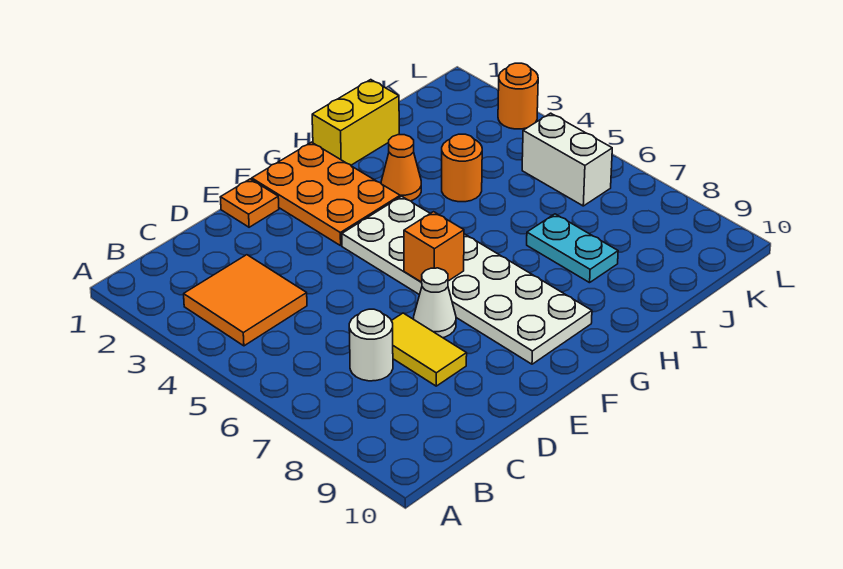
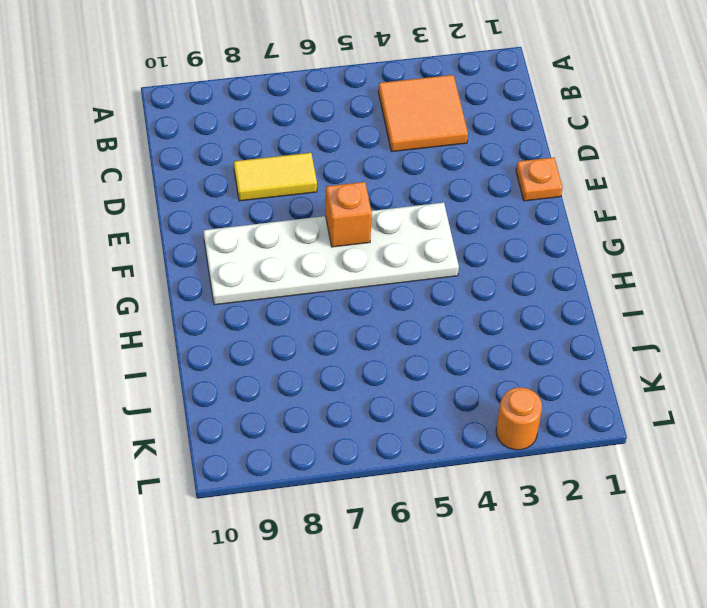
none -> white round brick C7 level 1
none -> white cone E7 level 1
none -> orange plate F1:G3 level 1

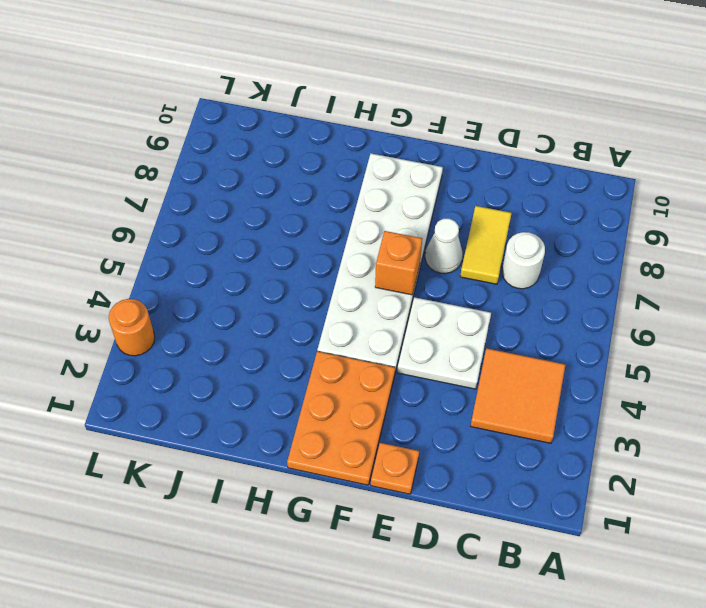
white plate D4:E5 level 1 -> none
none -> yellow brick H1:I1 level 1
none -> orange cone H3 level 1
none -> orange round brick I4 level 1

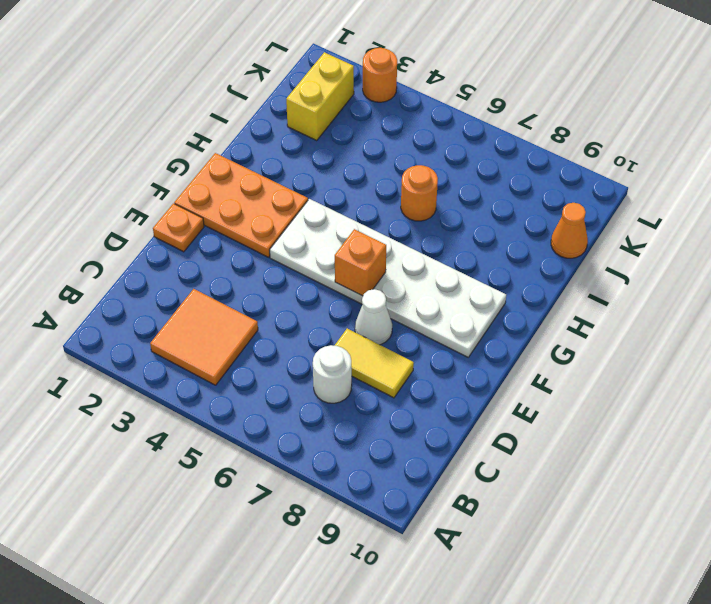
orange round brick I6 level 1 -> orange round brick I4 level 1
yellow brick J2:K2 level 1 -> yellow brick H1:I1 level 1
orange cone J10 level 1 -> orange cone H3 level 1
none -> cyan plate I7:I8 level 1
none -> white brick K5:K6 level 1

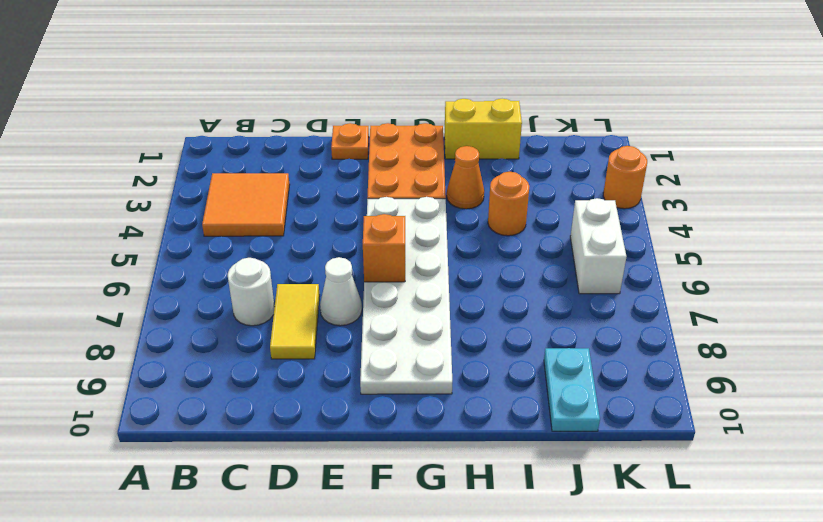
cyan plate J9:J10 level 1 -> cyan plate I7:I8 level 1

